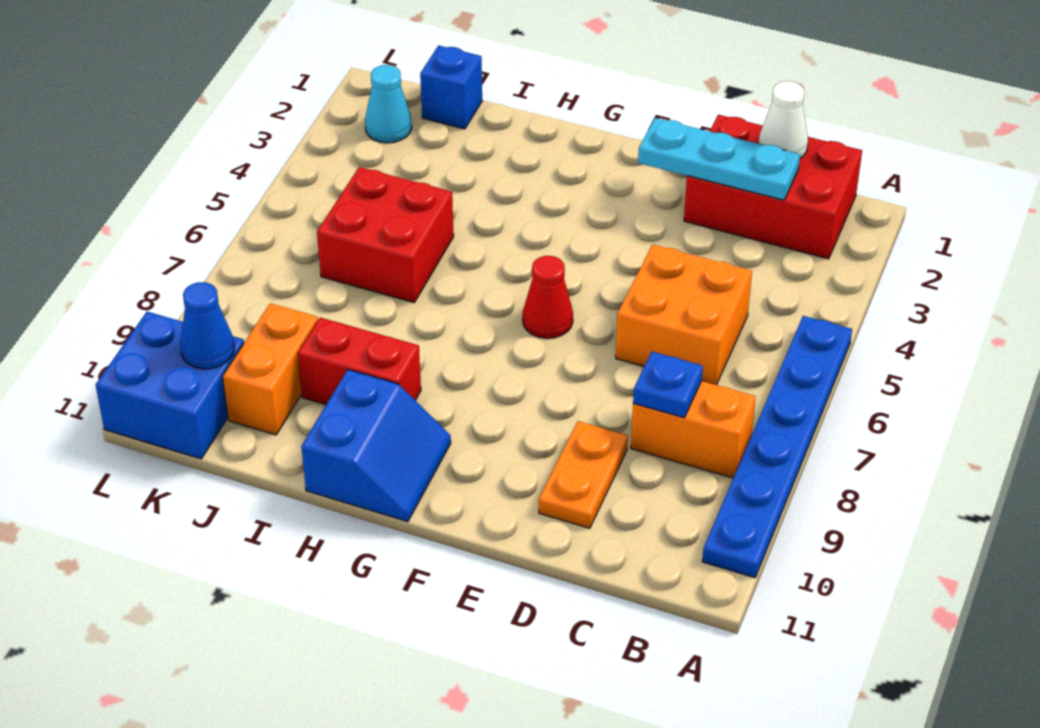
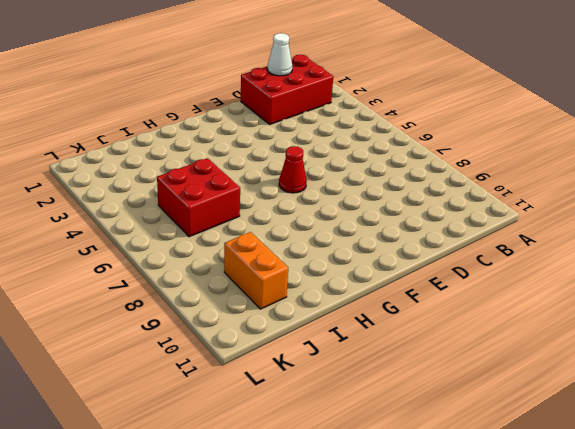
none -> blue plate A5:A10 level 1
none -> orange brick B8:C8 level 1
none -> orange brick C5:D6 level 1

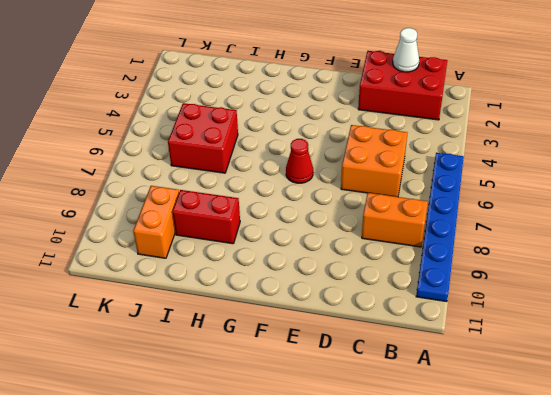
none -> orange plate D9:D10 level 1
none -> blue slope G10:H11 level 1 top H
none -> blue brick J1 level 1

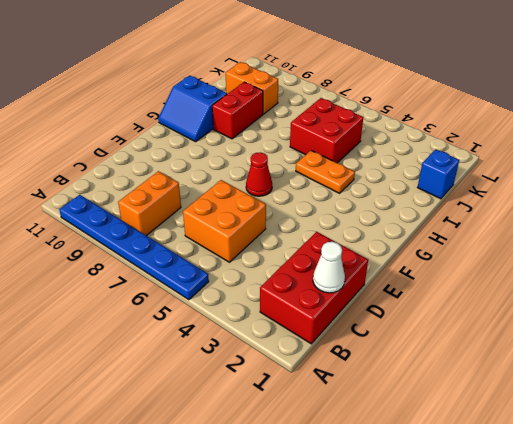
orange plate H4:H5 level 1 -> orange plate D9:D10 level 1
none -> cyan cone K2 level 1
none -> blue brick K10:L11 level 1
none -> cyan plate C2:E2 level 2

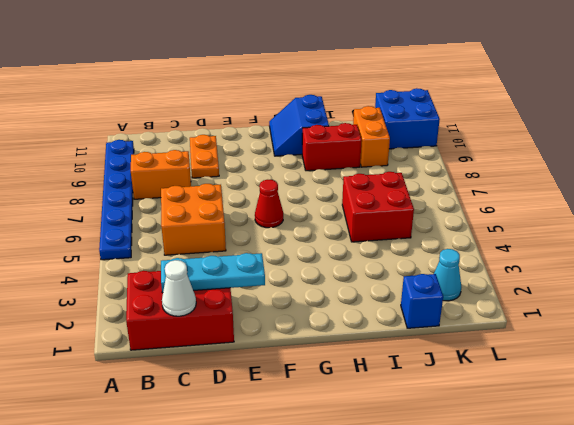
none -> blue plate C8 level 2
none -> blue cone K10 level 2

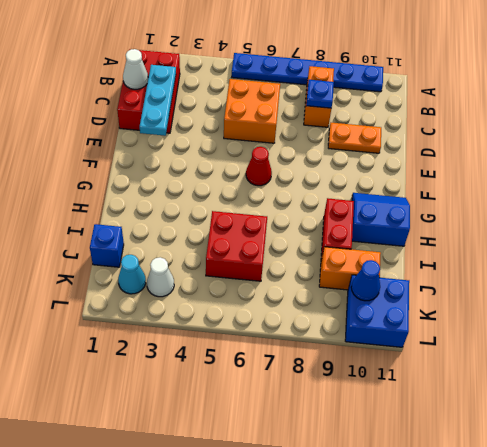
white cone K3 level 1 -> none

